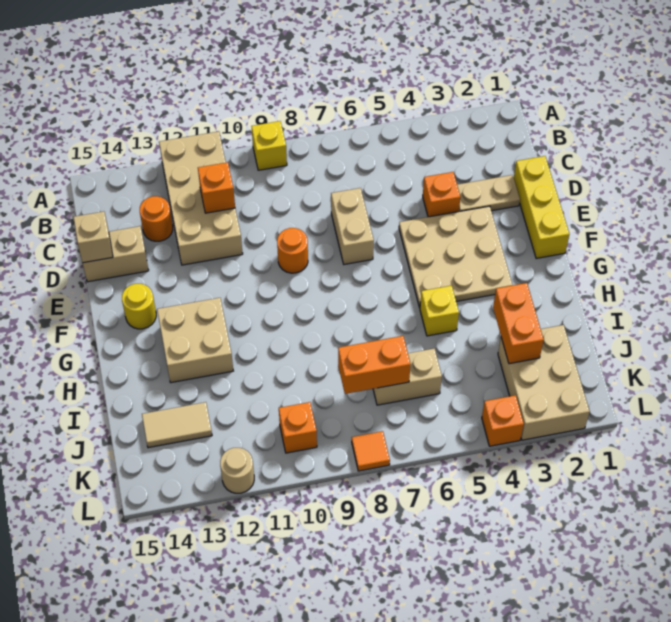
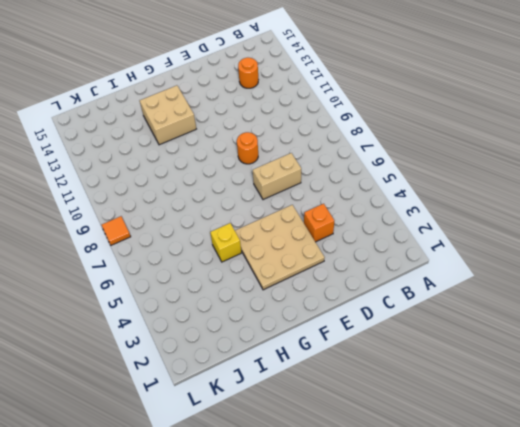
none -> yellow brick A9 level 1
none -> tan brick A11:D12 level 1
none -> yellow brick D1:F1 level 1

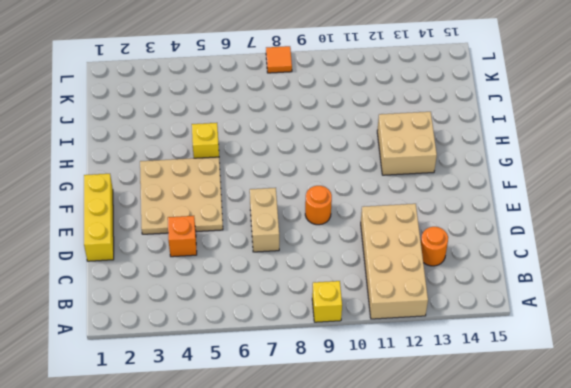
none -> tan plate D2:D3 level 1
none -> tan brick D14:D15 level 1
none -> yellow round brick F14 level 1

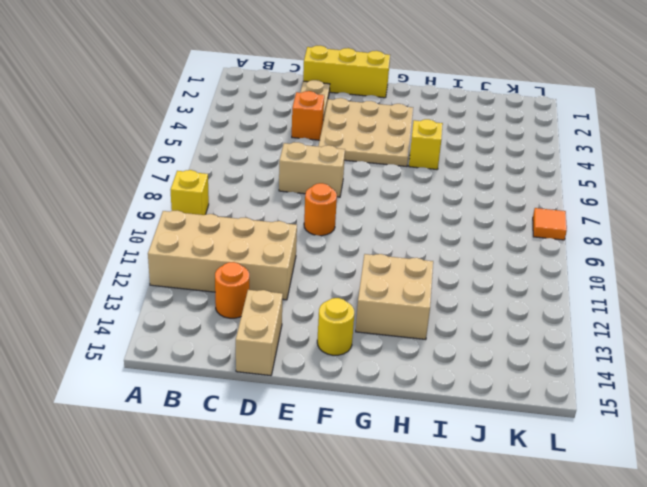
none -> tan brick J2:L3 level 1
none -> tan brick J6:J7 level 1
none -> tan tile J13:J14 level 1

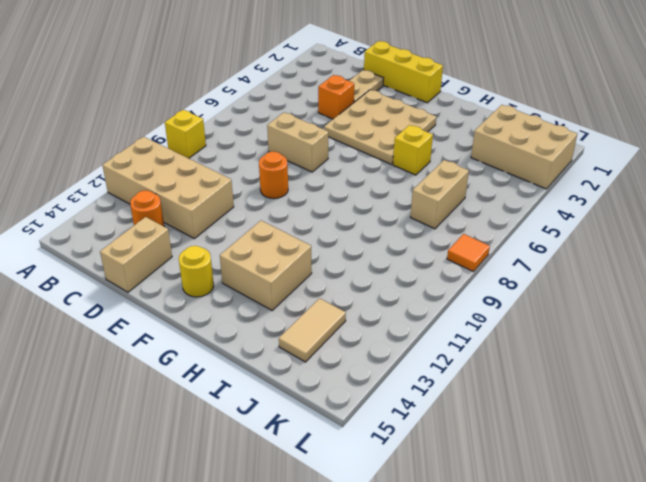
none -> orange brick K10 level 1
none -> orange brick L4 level 1
none -> tan round brick L12 level 1

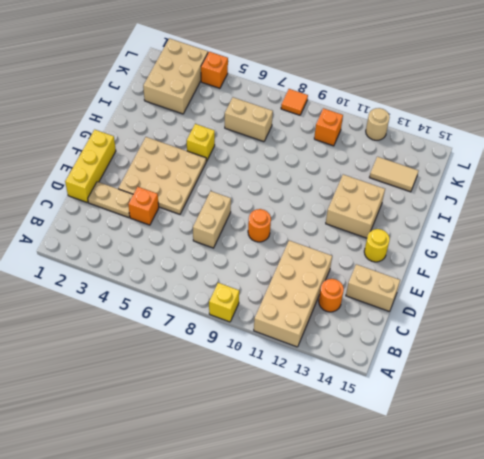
none -> orange brick C11 level 2
none -> tan brick D15 level 2
none -> orange brick I3:J3 level 2

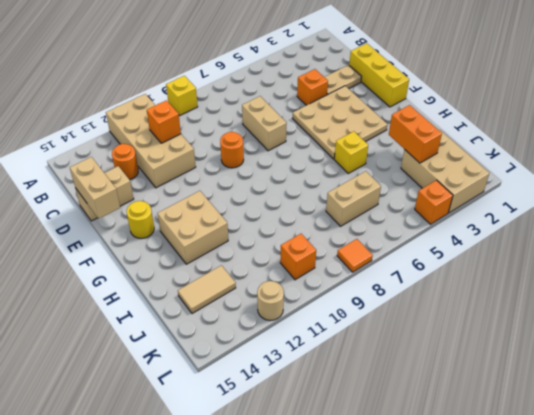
tan brick D15:E15 level 2 -> tan brick D15 level 2
none -> orange brick J7:J8 level 2

